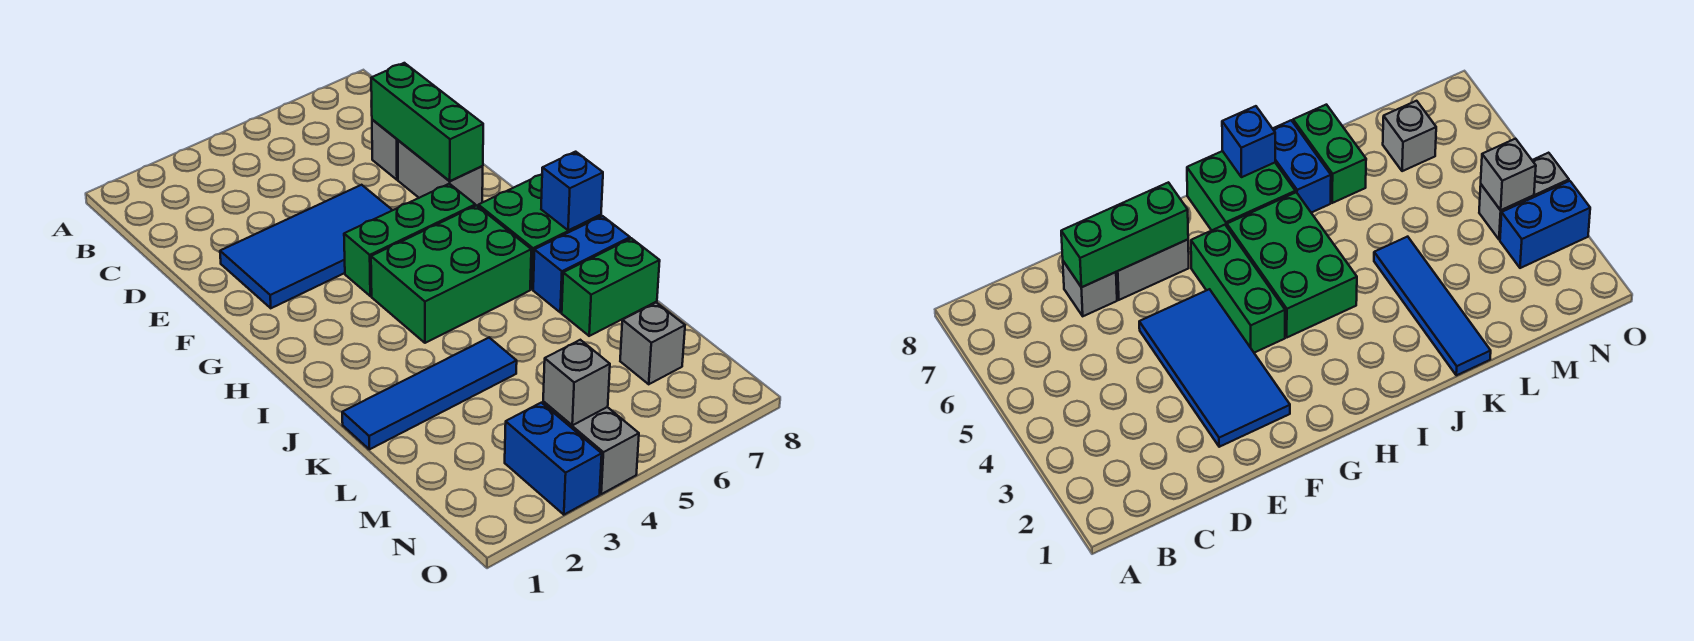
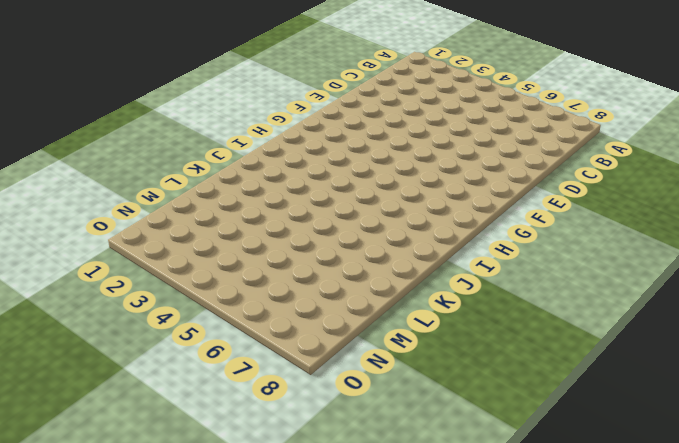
none -> grey brick D7 level 1
none -> blue tile E2:F5 level 1
none -> grey brick E7:F7 level 1

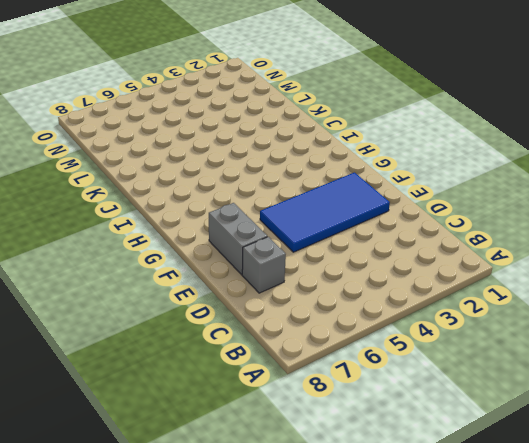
none -> green brick G4:G6 level 1
none -> green brick H4:I6 level 1
none -> green brick H7:I8 level 1

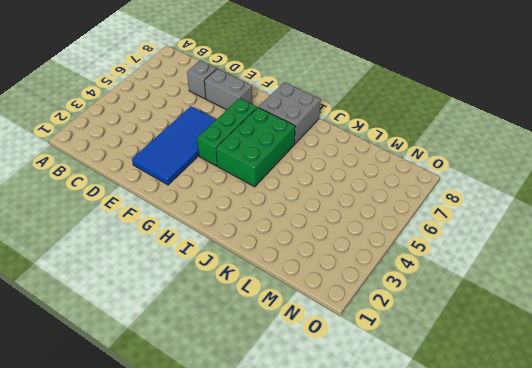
grey brick H7:I8 level 1 -> green brick H7:I8 level 1
none -> blue brick J7:J8 level 1
none -> blue tile K1:K4 level 1
none -> green brick K7:K8 level 1

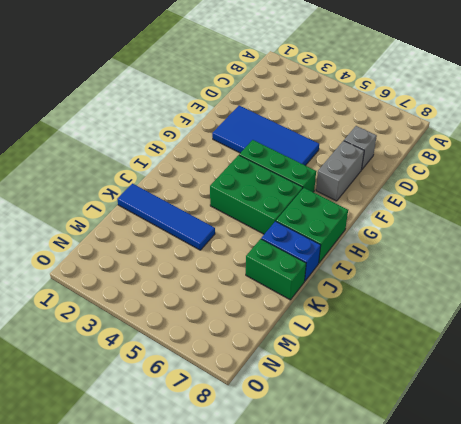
none -> grey brick M7 level 1
none -> blue brick N3:O3 level 1
none -> grey brick N4:O4 level 1

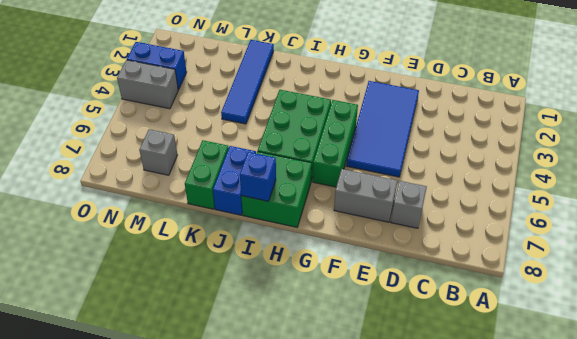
none -> green brick D7:F7 level 2
none -> grey brick N4 level 2

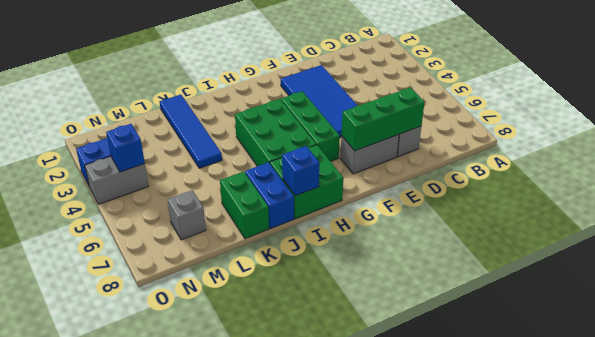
blue brick N4 level 2 -> grey brick N4 level 2

